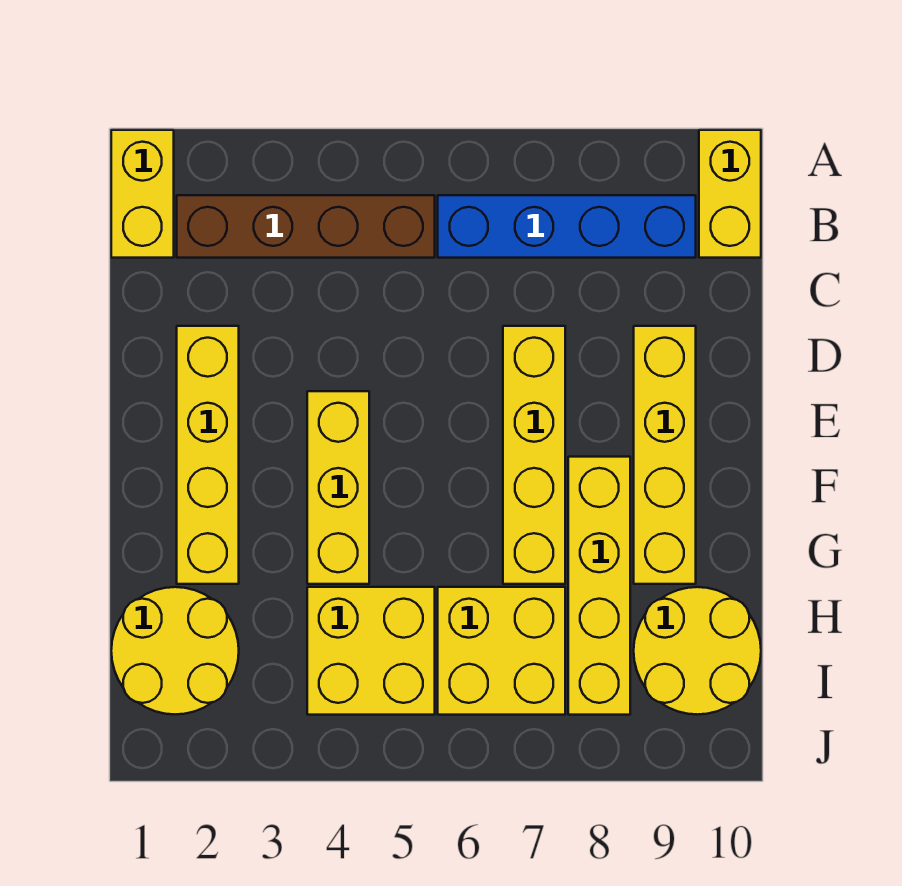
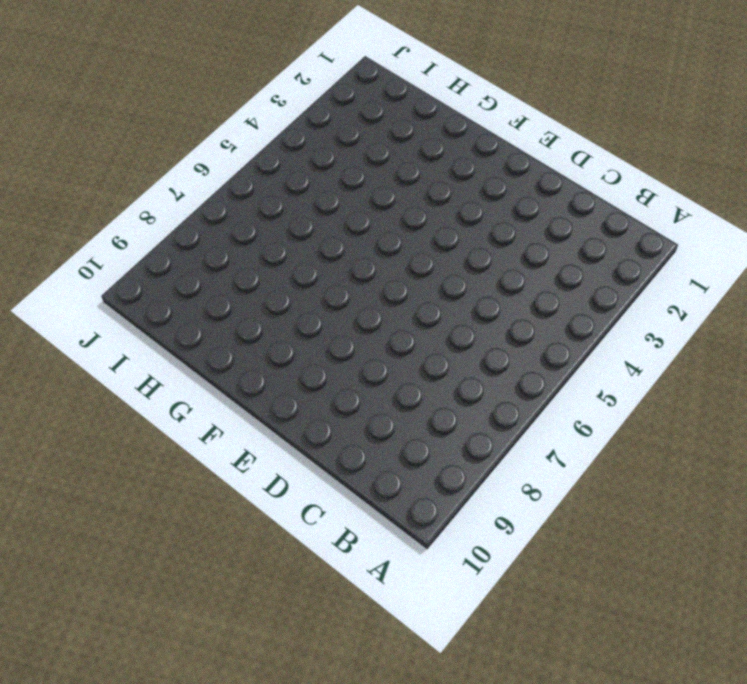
none -> yellow brick A1:B1 level 1
none -> yellow brick A10:B10 level 1
none -> brown brick B2:B5 level 1

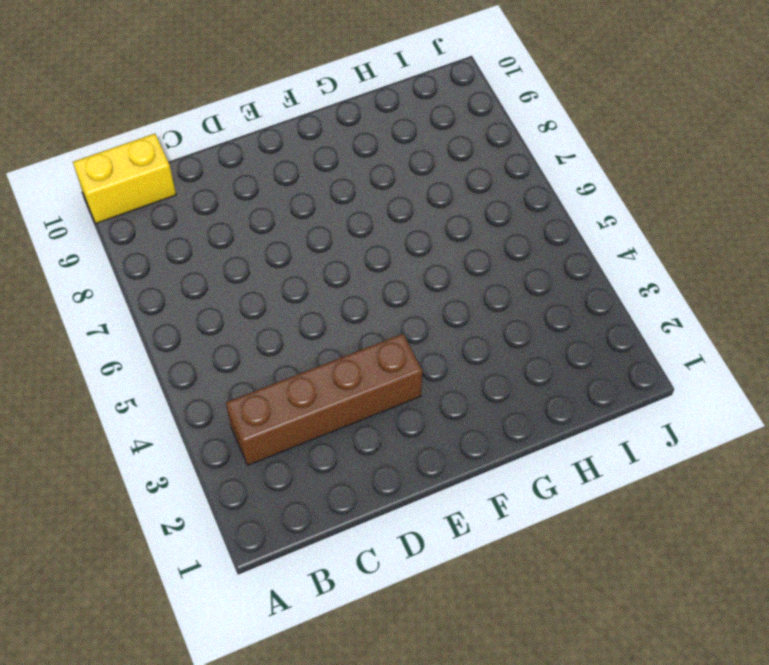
brown brick B3:E3 level 1 -> brown brick B2:B5 level 1
none -> yellow brick A1:B1 level 1
none -> blue brick B6:B9 level 1
none -> yellow brick D2:G2 level 1

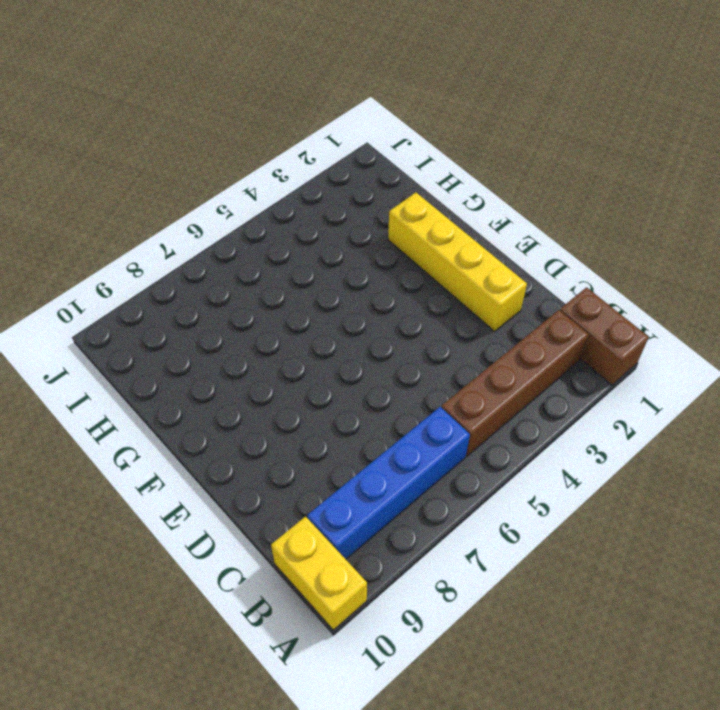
brown brick A1:B1 level 1 -> yellow brick A1:B1 level 1
none -> yellow brick D7:G7 level 1
none -> yellow brick D9:G9 level 1
none -> yellow brick E4:G4 level 1

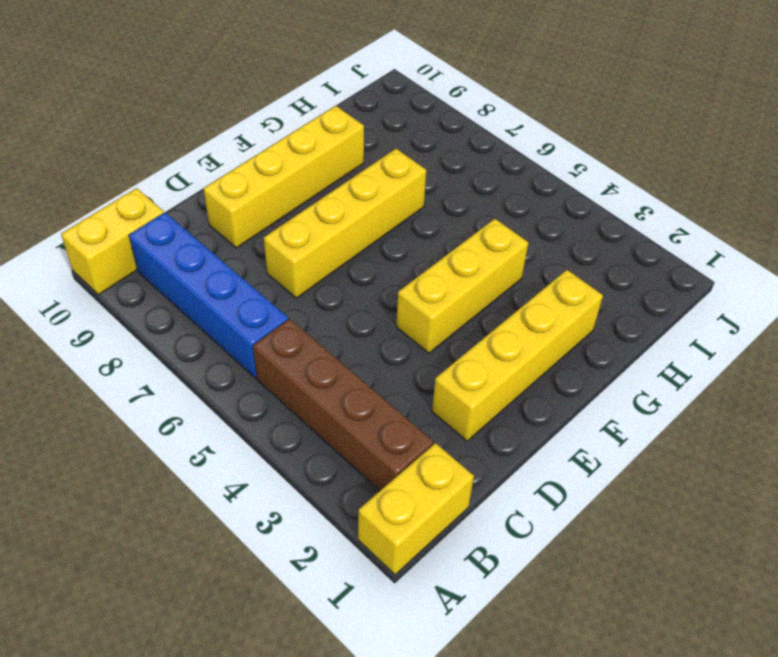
none -> yellow brick F8:I8 level 1
none -> yellow round brick H1:I2 level 1
none -> yellow brick H4:I5 level 1

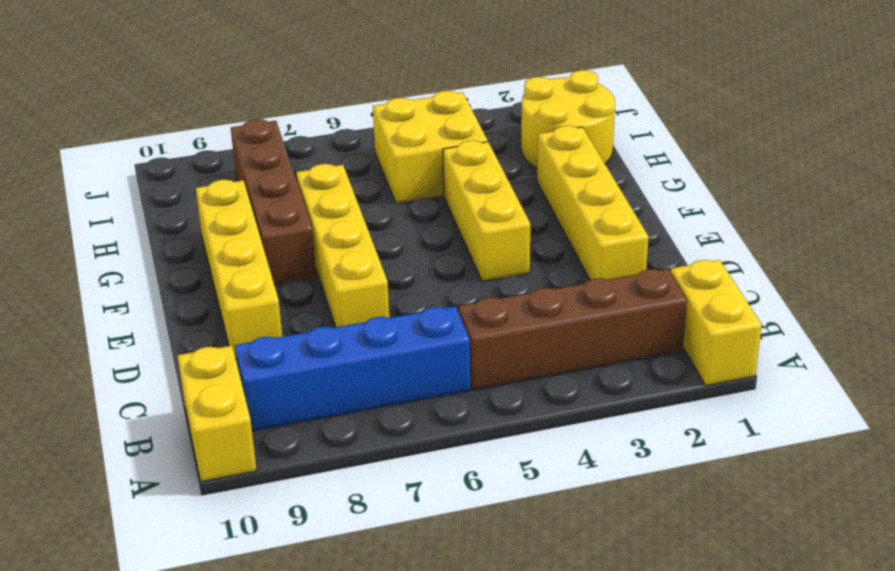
brown brick F8:I8 level 1 -> yellow brick F8:I8 level 1
none -> yellow brick H6:I7 level 1
none -> yellow round brick H9:I10 level 1

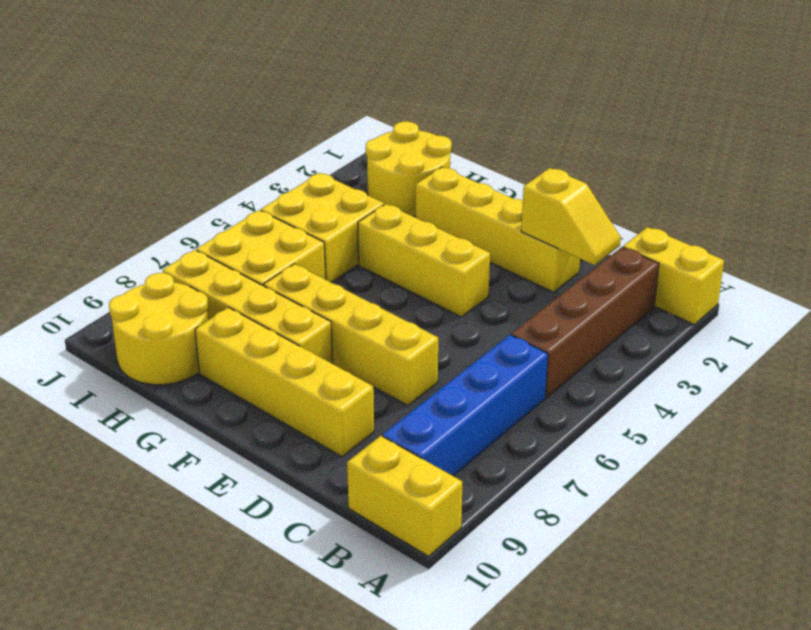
yellow slope C2:D2 level 2 top D -> none

